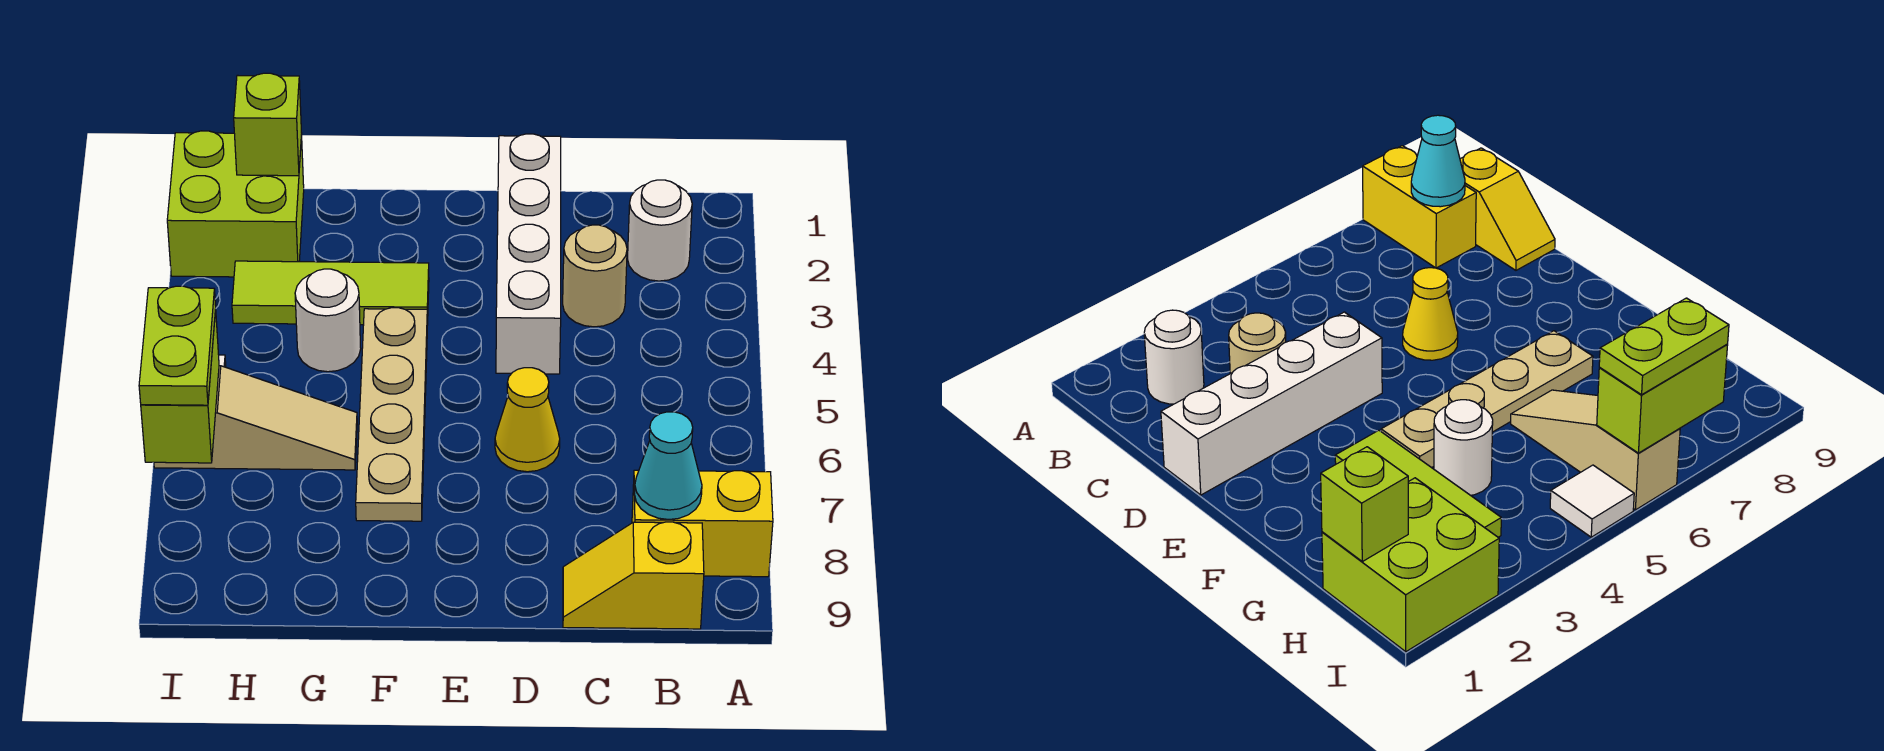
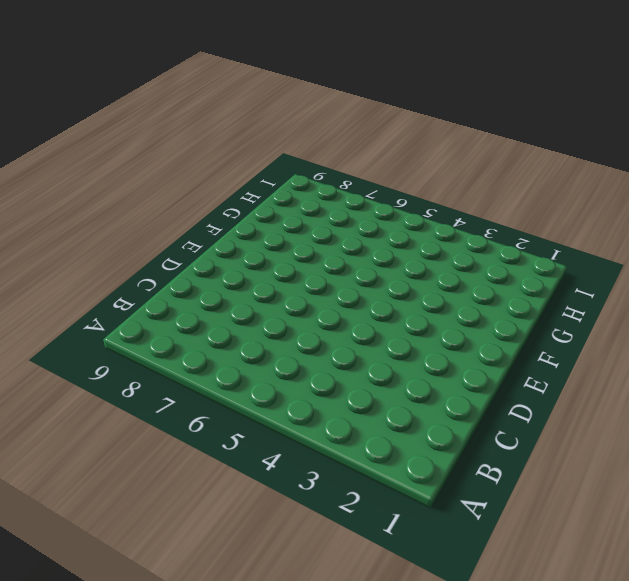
none -> yellow brick A8:B8 level 1
none -> white round brick B2 level 1
none -> yellow slope B9:C9 level 1 top B

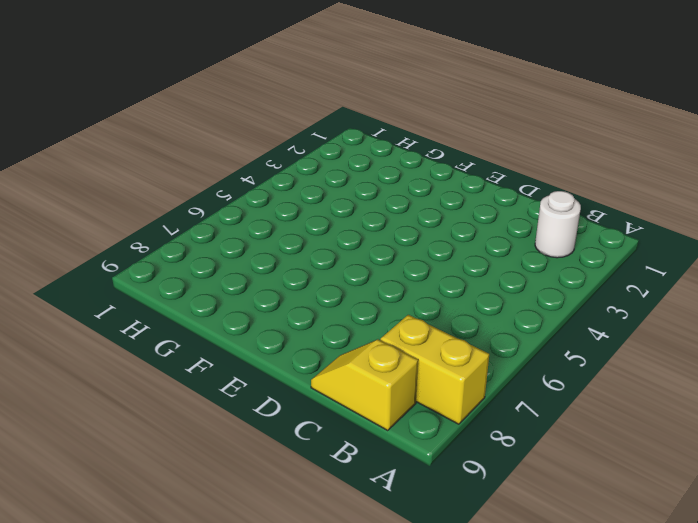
none -> tan round brick C3 level 1
none -> white brick D1:D4 level 1
none -> yellow cone D6 level 1

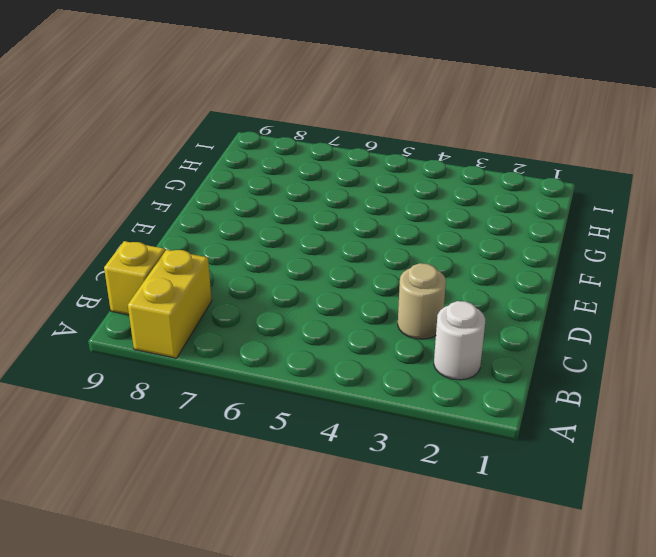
none -> white brick D1:D4 level 1
none -> yellow cone D6 level 1
none -> lime tile F3:H3 level 1

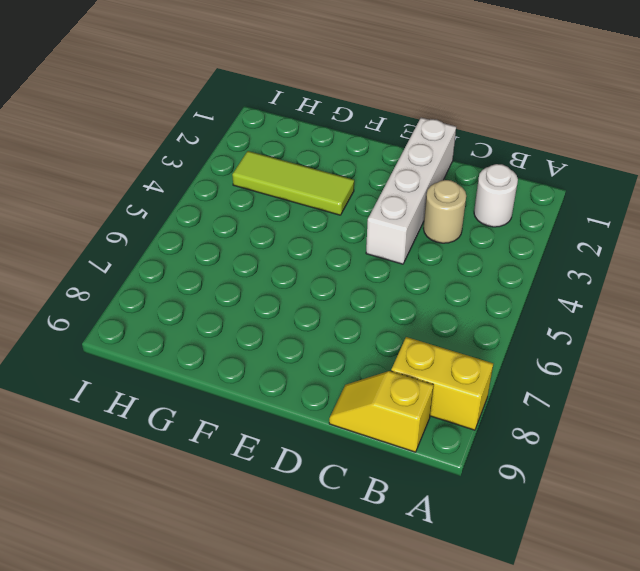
none -> yellow cone D6 level 1
none -> tan plate F4:F7 level 1
none -> white round brick G4 level 1

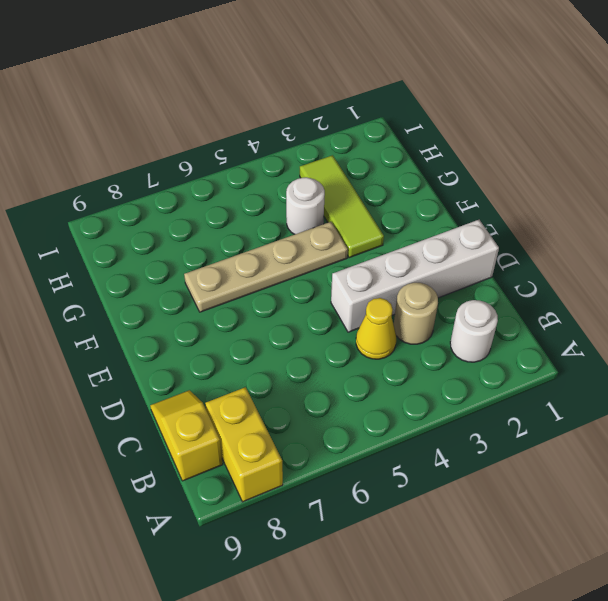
yellow cone C4 level 1 -> yellow cone D6 level 1
none -> tan slope G6:I6 level 1 top I
none -> lime brick H1:I2 level 1
none -> white tile I5 level 1

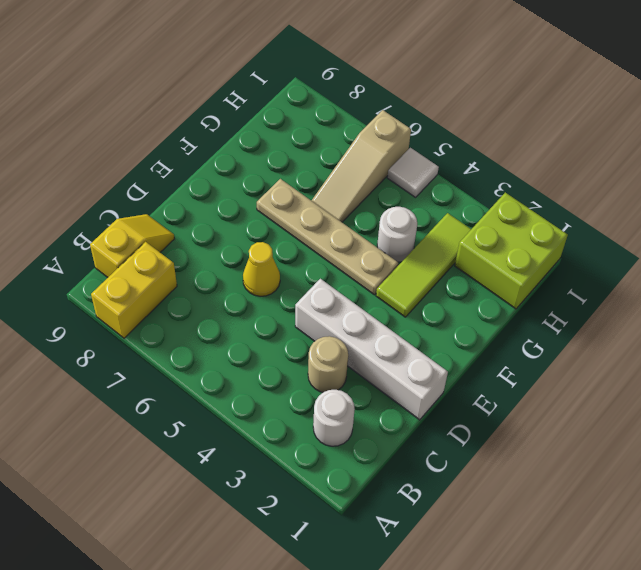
none -> cyan cone B8 level 2
none -> lime brick H1 level 2
none -> lime brick I6:I7 level 2

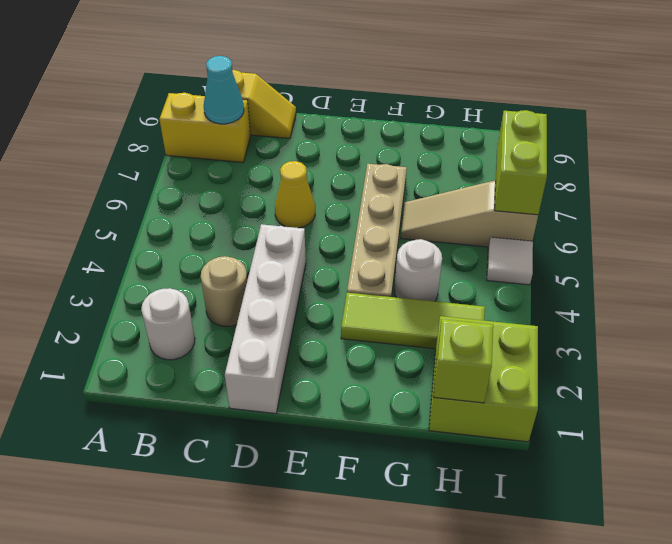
none -> lime plate I6:I7 level 3

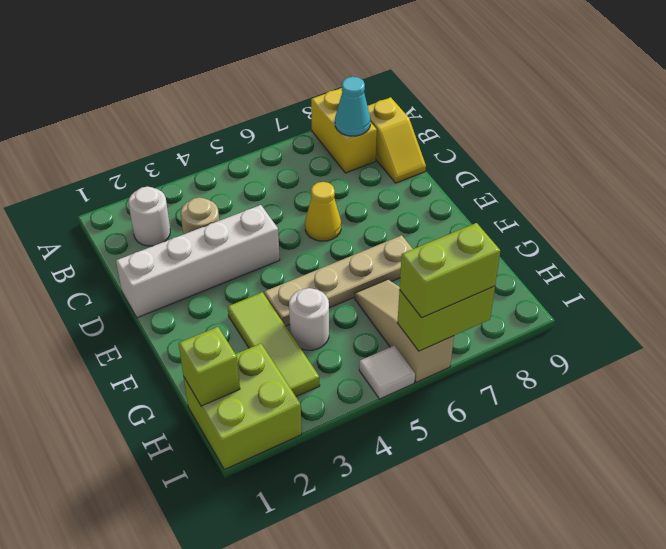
lime brick I6:I7 level 3 -> lime plate I6:I7 level 3

